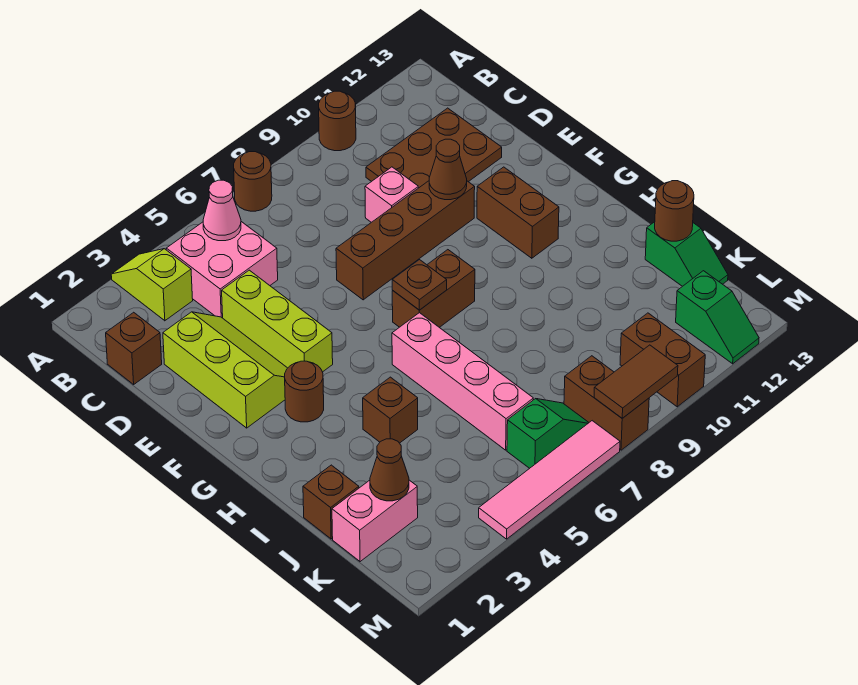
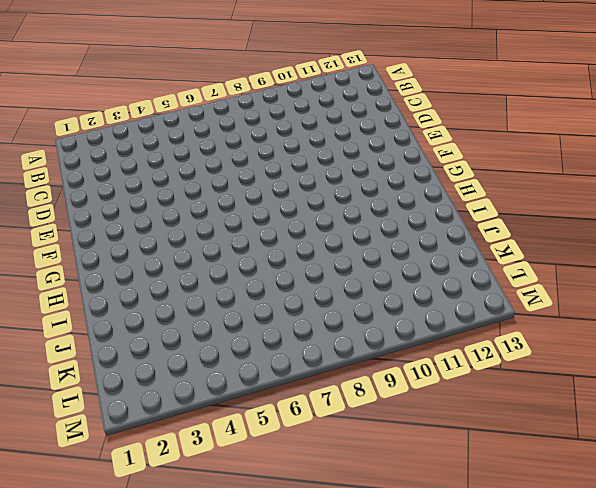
none -> lime slope A3:B3 level 1 top B
none -> brown round brick A7 level 1
none -> brown round brick A10 level 1

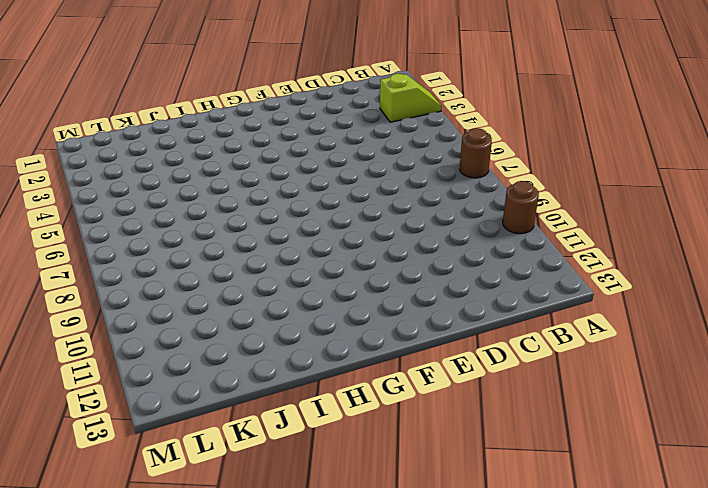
none -> pink brick B4:C5 level 1
none -> brown brick C1 level 1
none -> brown plate C10:D12 level 1

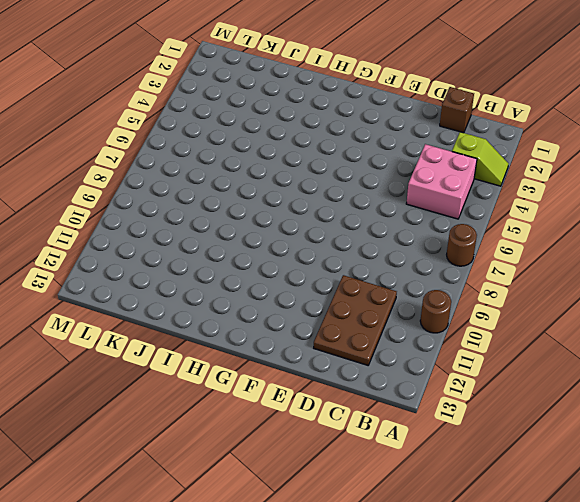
none -> lime slope D2:F3 level 1 top 2
none -> lime brick D4:F4 level 1
none -> pink brick D9 level 1

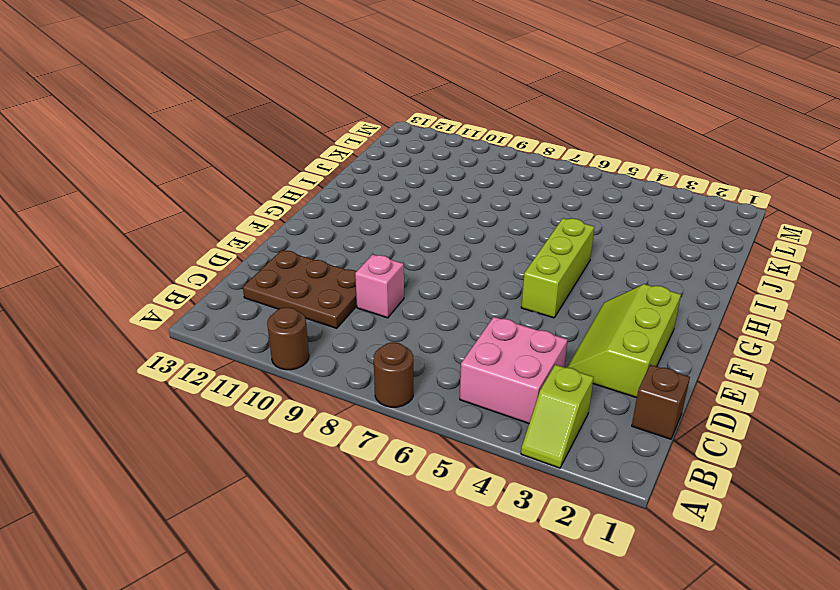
lime brick F5:H5 level 1 -> lime brick D4:F4 level 1
none -> brown brick E7:E10 level 1
none -> brown brick F11:G11 level 1
none -> brown round brick G3 level 1

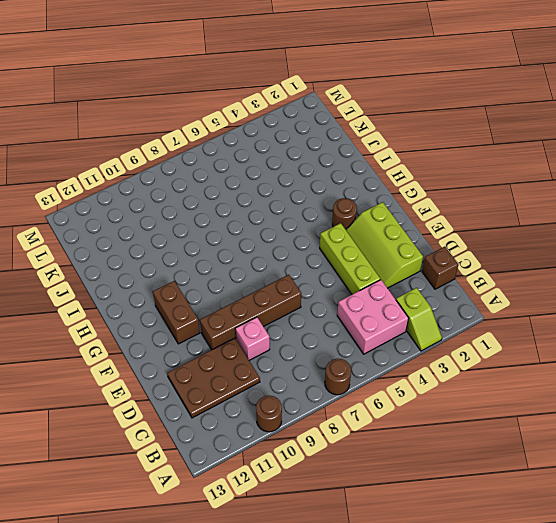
none -> brown brick G7:G8 level 1
none -> pink brick H6:K6 level 1
none -> brown brick I4 level 1

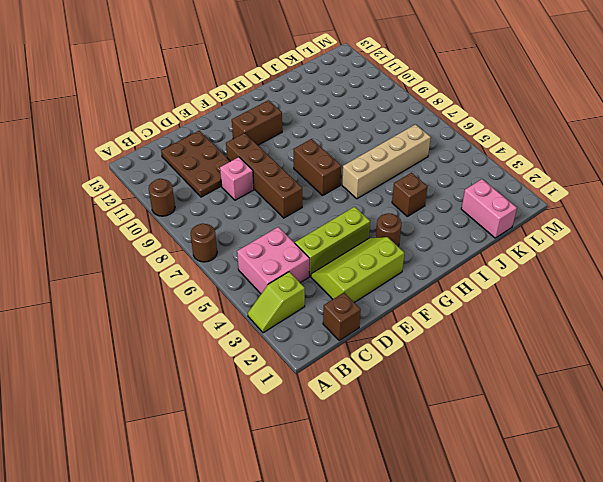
tan brick H6:K6 level 1 -> pink brick H6:K6 level 1
none -> brown brick J1 level 1
none -> green slope J13:K13 level 1 top J
none -> green slope L6:L7 level 1 top 6

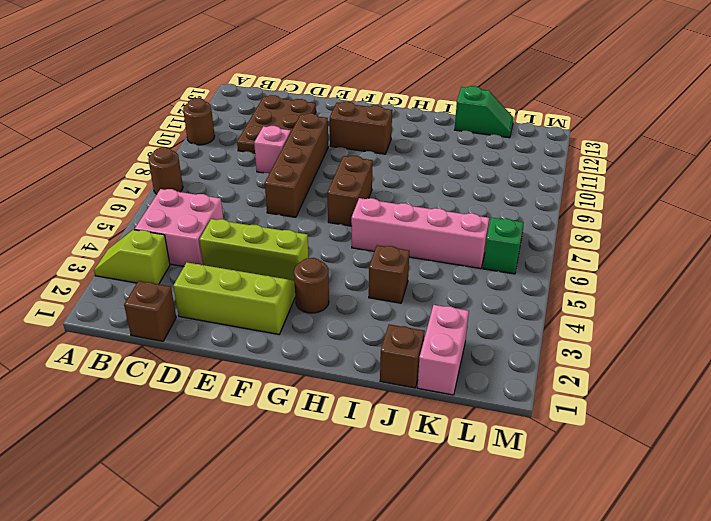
none -> brown brick L8:M8 level 1
none -> brown brick L10:M10 level 1
none -> green slope L12:M12 level 1 top L

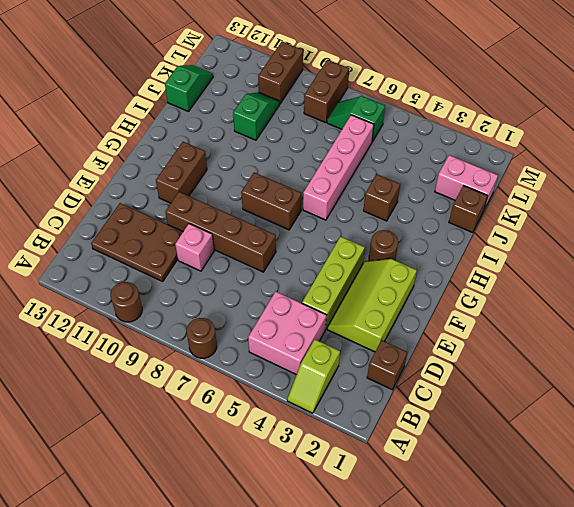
green slope J10:K10 level 1 top J -> green slope L12:M12 level 1 top L
none -> pink tile M4:M7 level 1
none -> pink cone B5 level 2
none -> brown cone E10 level 2

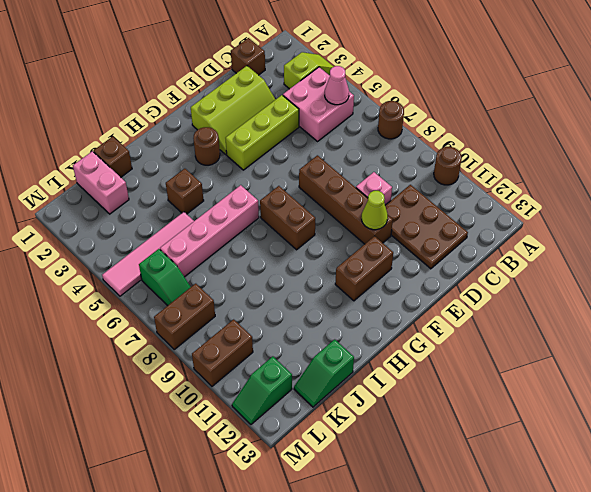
lime cone E10 level 2 -> brown cone E10 level 2
pink tile J5:M5 level 1 -> pink tile M4:M7 level 1
none -> brown plate G7 level 2
none -> brown round brick J13 level 2
none -> brown cone K2 level 2

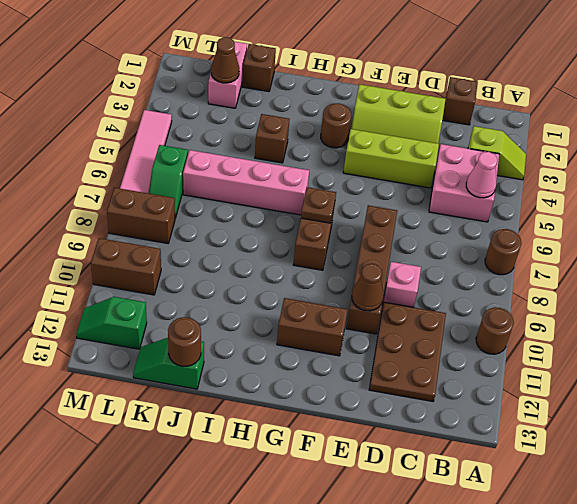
none -> brown tile M8:M9 level 2

